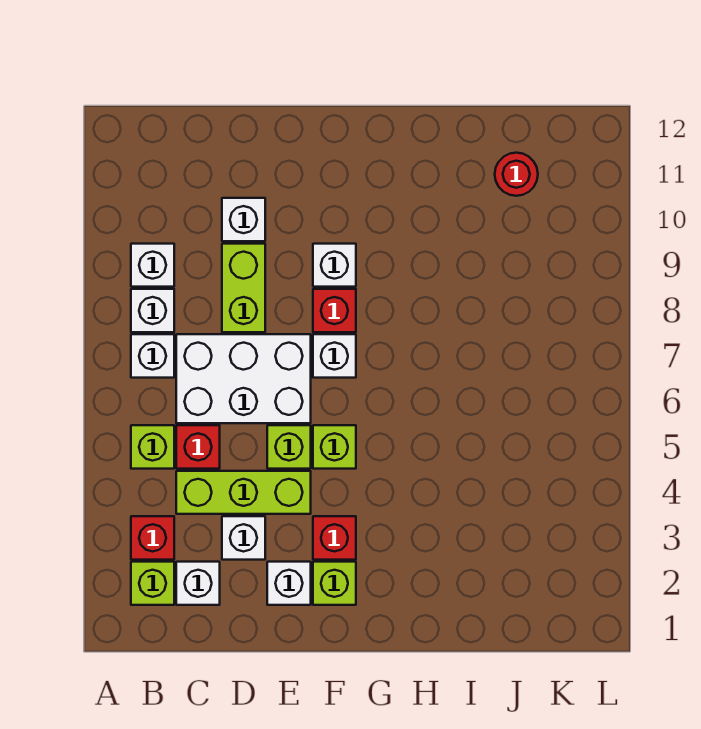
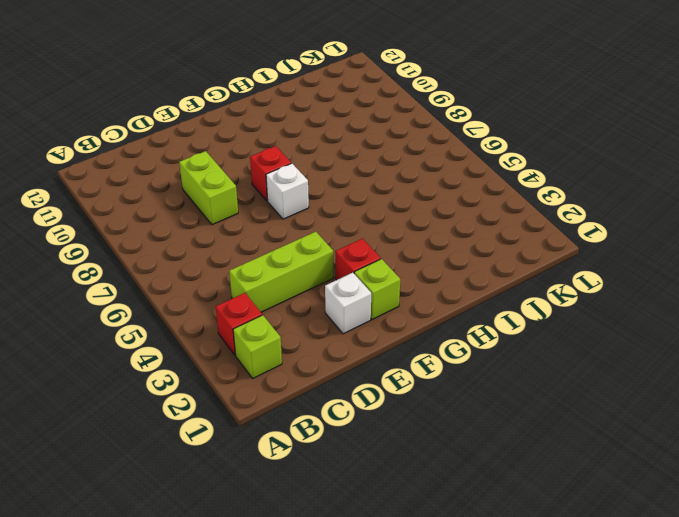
none -> lime brick B5 level 1
none -> white brick B7 level 1
none -> white brick B8 level 1

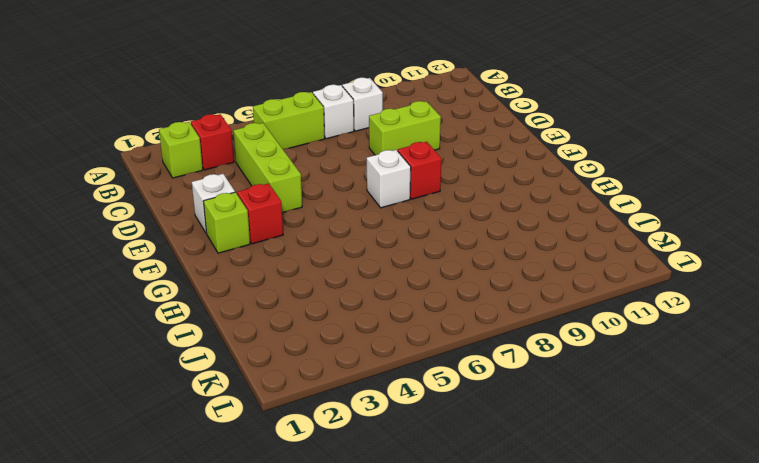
lime brick B5:B6 level 1 -> lime brick B5 level 1
none -> white brick B9 level 1
none -> white brick C2 level 1
none -> red brick C5 level 1

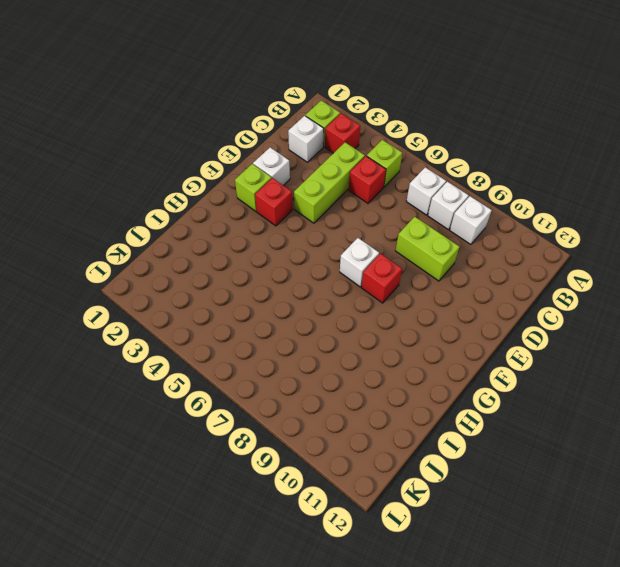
none -> white brick C6:E7 level 1
none -> white brick D3 level 1
none -> white brick D10 level 1

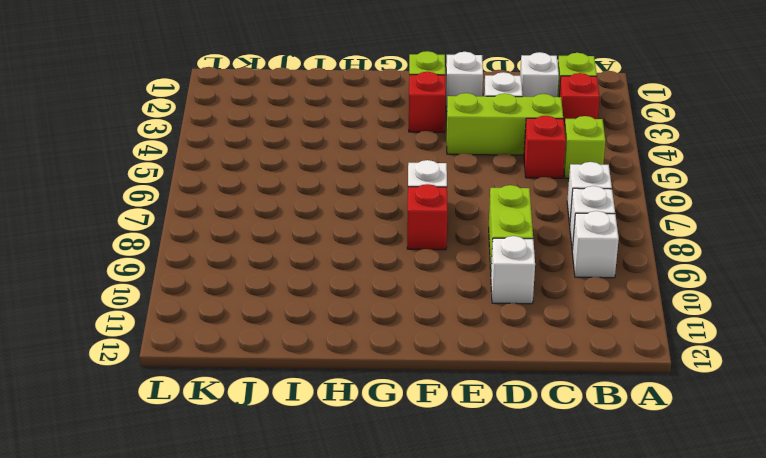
none -> white brick C6:E7 level 1
none -> lime brick E5 level 1
none -> lime brick F5 level 1

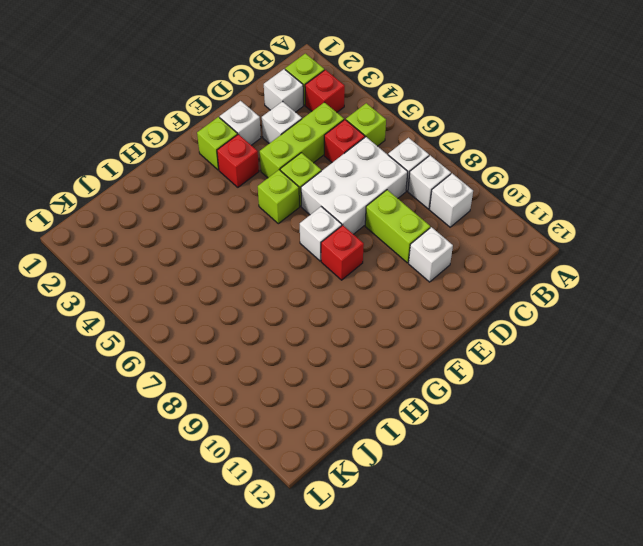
none -> white brick F9 level 1
none -> red round brick J11 level 1

